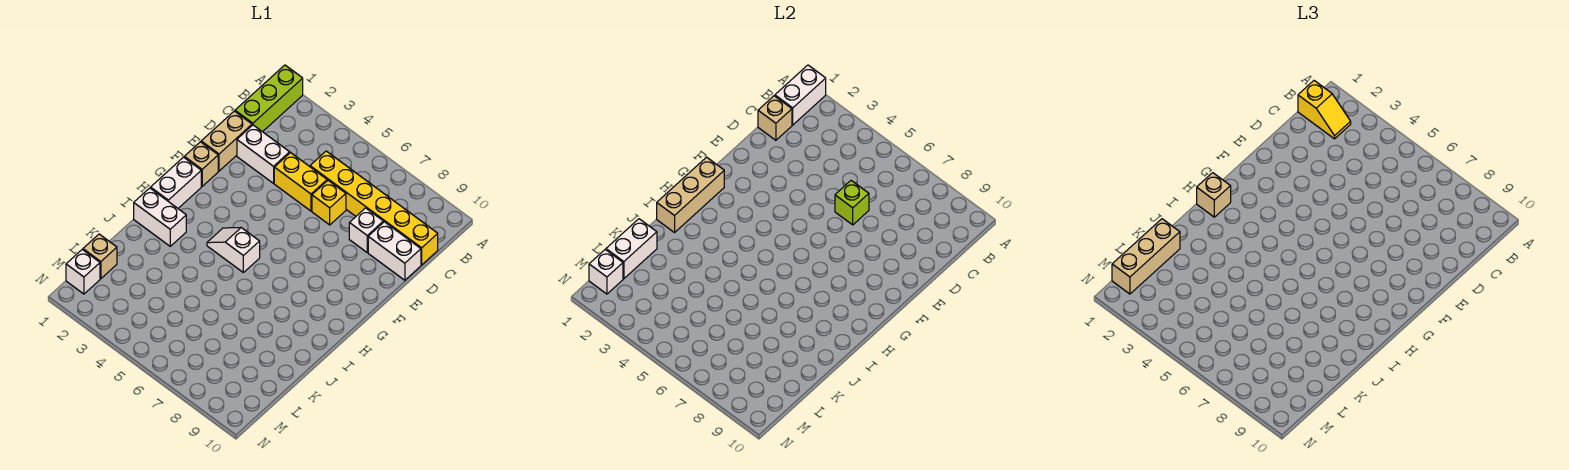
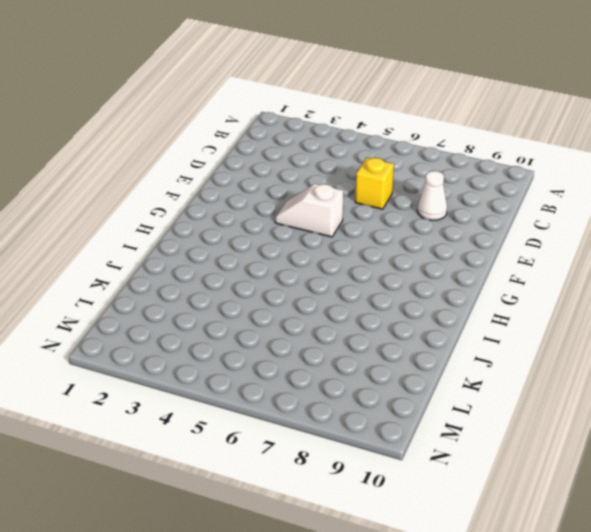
white cone D8 level 1 -> white brick D8 level 1
white slope F4:F5 level 1 top 5 -> white slope H4:H5 level 1 top 5
none -> lime brick A1:C1 level 1
none -> yellow brick C5:C10 level 1
none -> tan brick D1:E1 level 1

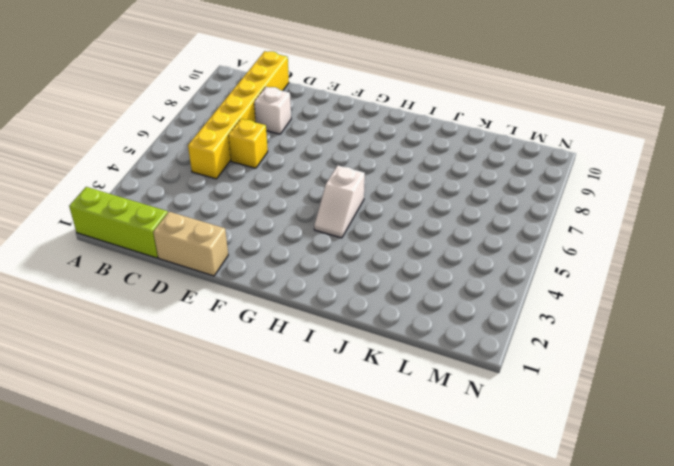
none -> white brick D2:D3 level 1
none -> yellow brick D4:D5 level 1
none -> white brick D9:D10 level 1

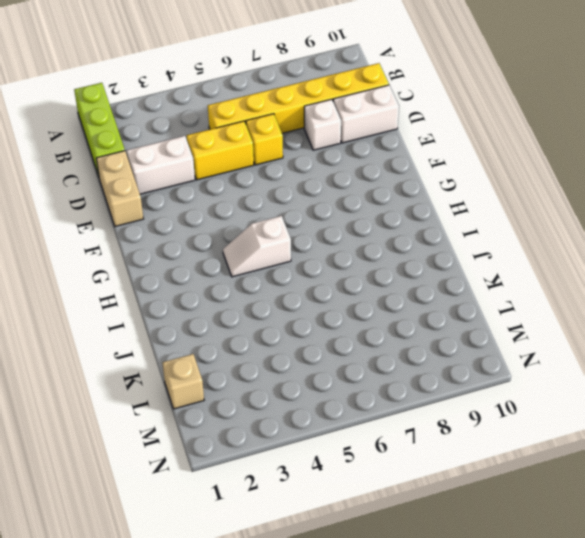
none -> tan brick F1 level 1
none -> white brick G1:H1 level 1
none -> white brick I1:I2 level 1

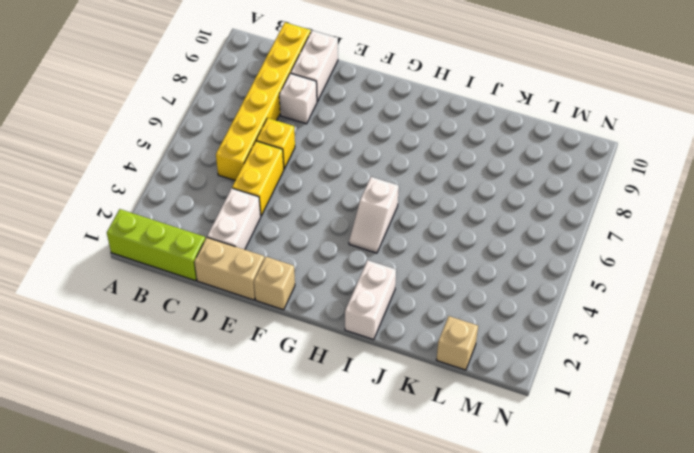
none -> white brick G1:H1 level 1
none -> white brick M1 level 1
none -> white brick A1:B1 level 2

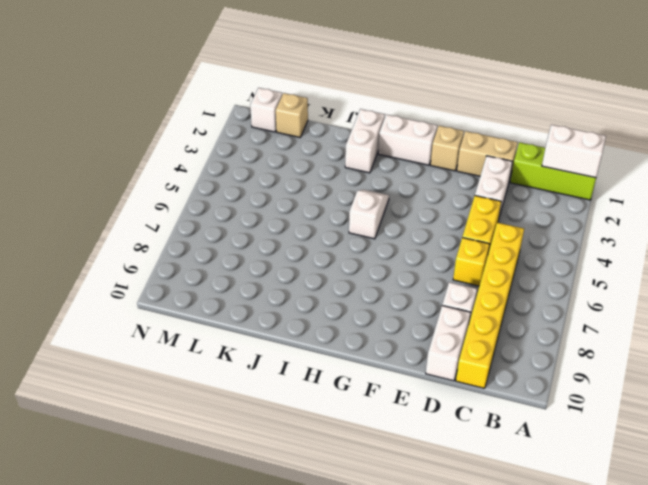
none -> tan brick C1 level 2
none -> lime brick D6 level 2
none -> tan brick G1:I1 level 2

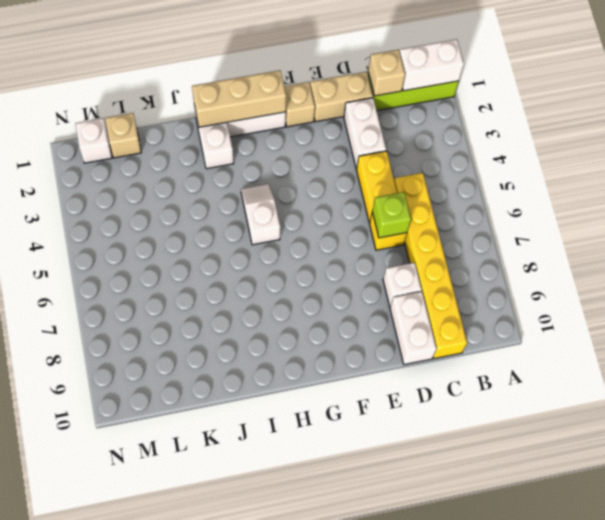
none -> white brick K1:L1 level 2
none -> white brick M1 level 2
none -> yellow slope B1:B2 level 3 top 1

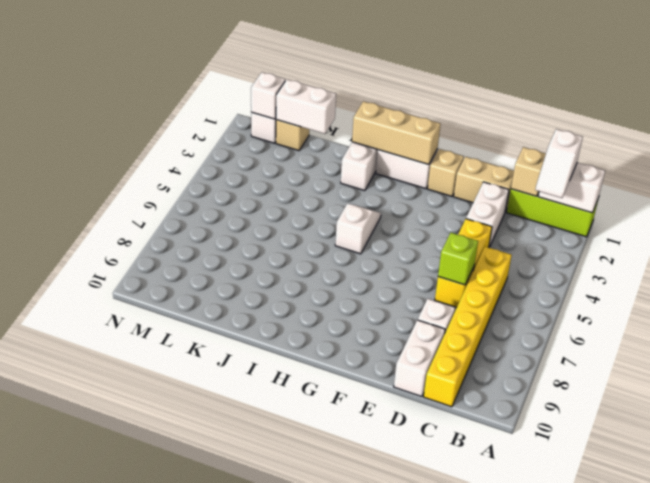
white slope B1:B2 level 3 top 1 -> yellow slope B1:B2 level 3 top 1
none -> tan brick H1 level 3
none -> tan brick K1:M1 level 3

